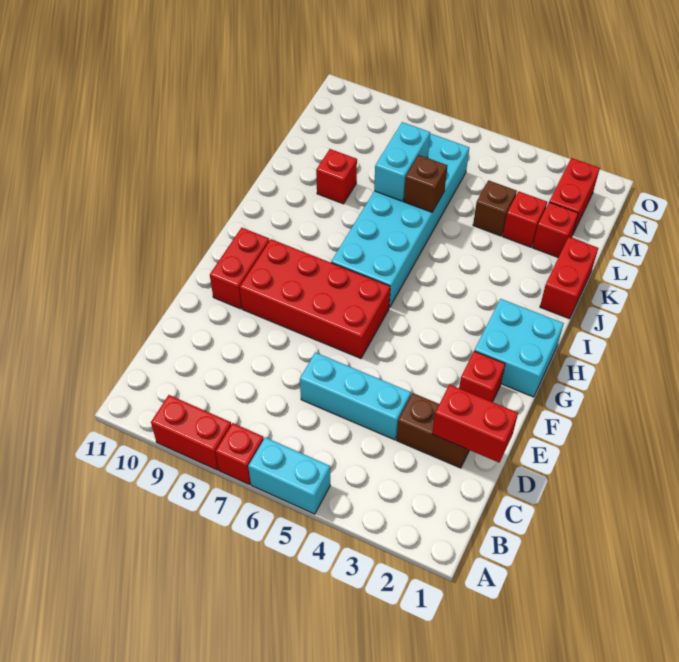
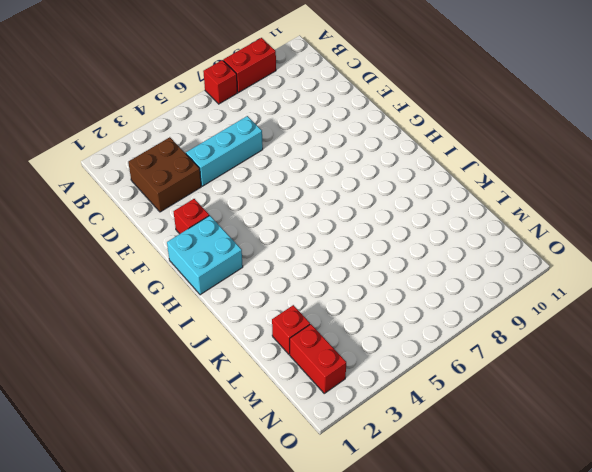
brown brick C2:D3 level 1 -> brown brick D2:D3 level 1
none -> cyan brick A5:A6 level 1
none -> red brick F6:G9 level 1
none -> red brick F10:G10 level 1

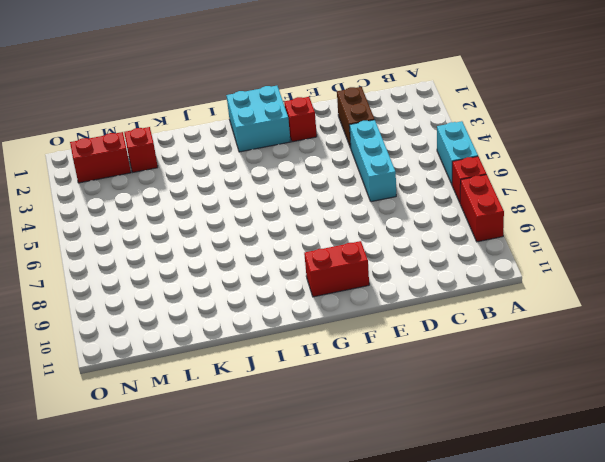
none -> red brick F6:G9 level 1
none -> cyan brick H6:M7 level 1
none -> red brick J1:K1 level 1

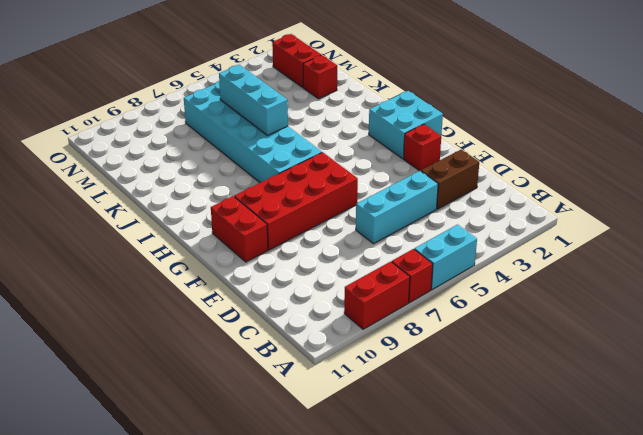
cyan brick J6:L6 level 2 -> brown brick K6 level 2
none -> red brick J1:K1 level 1
none -> red brick K9 level 1
none -> red brick L3 level 1

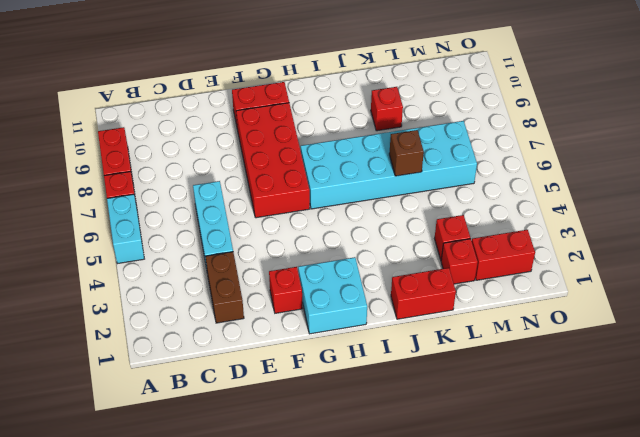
none -> brown brick L4 level 1
none -> red brick D1:D2 level 2
none -> cyan brick K7:L7 level 2

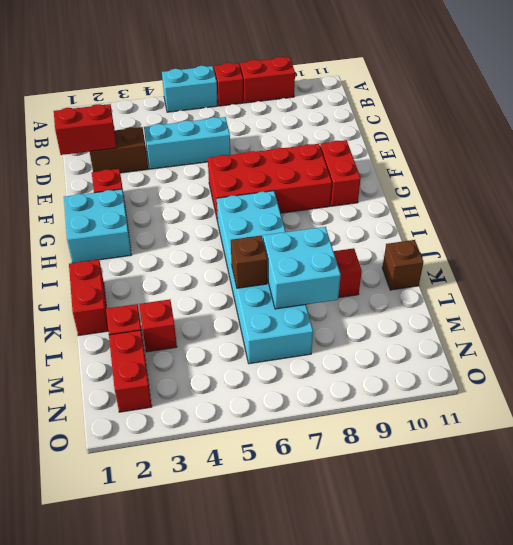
cyan brick K7:L8 level 2 -> cyan brick K7:L7 level 2
brown brick K11 level 1 -> brown brick L4 level 1

